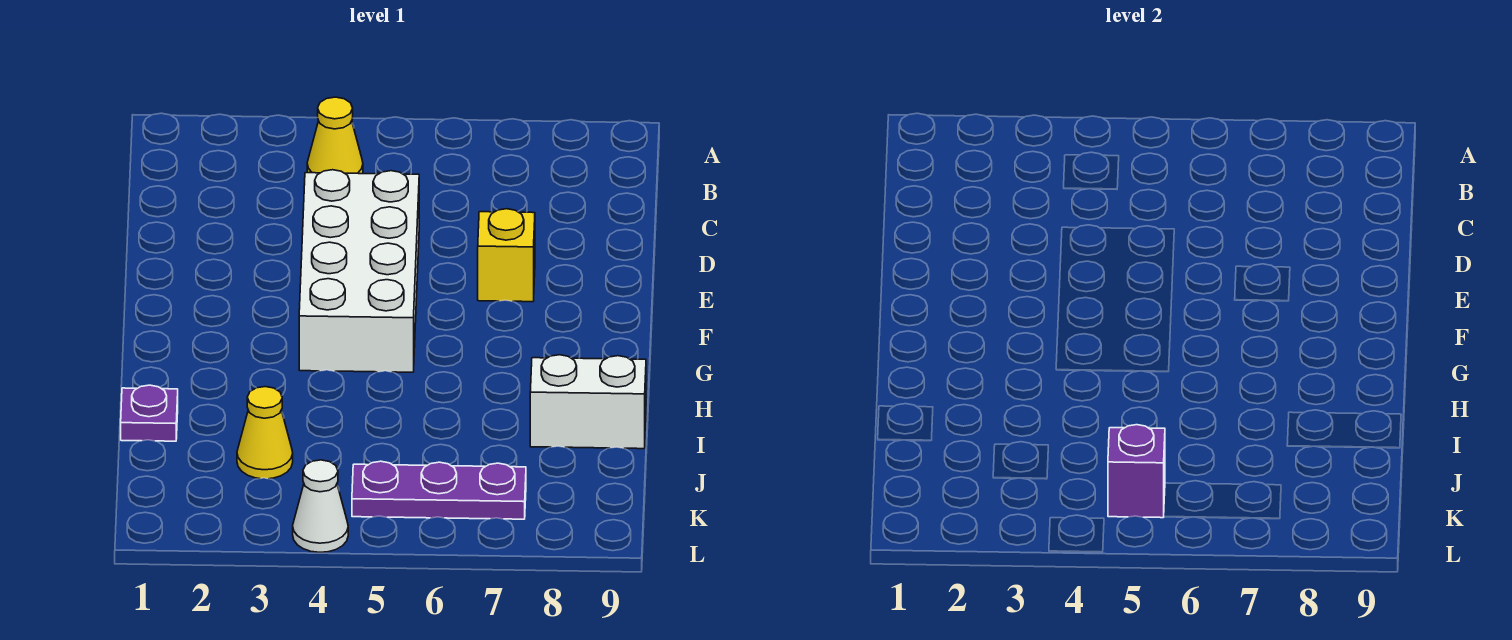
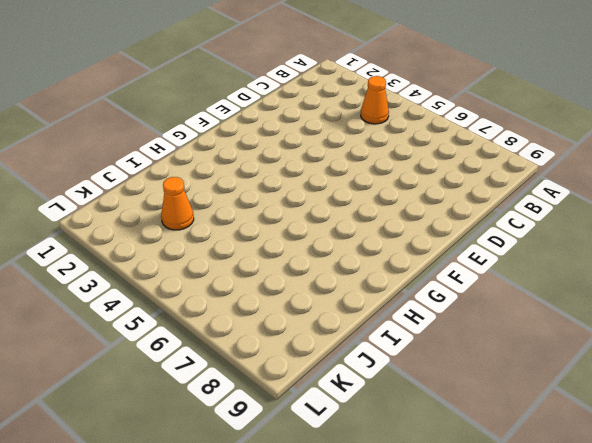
orange cone B4 level 1 -> yellow cone B4 level 1
orange cone J3 level 1 -> yellow cone J3 level 1
none -> white brick D4:G5 level 1
none -> yellow brick E7 level 1

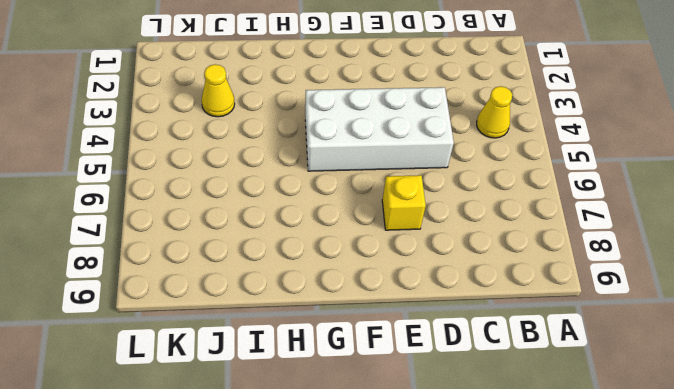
none -> purple plate I1 level 1
none -> white brick I8:I9 level 1

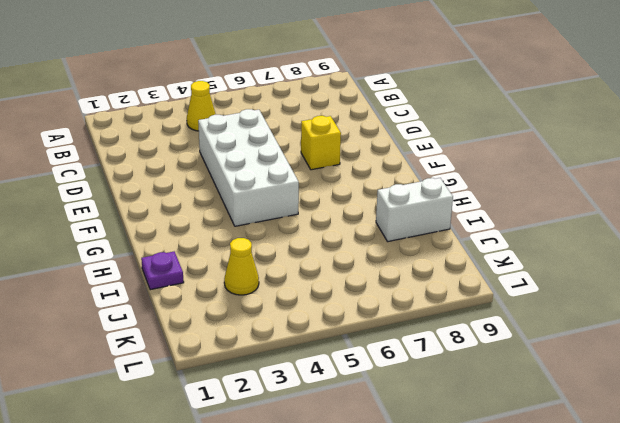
none -> purple plate K5:K7 level 1
none -> white cone L4 level 1

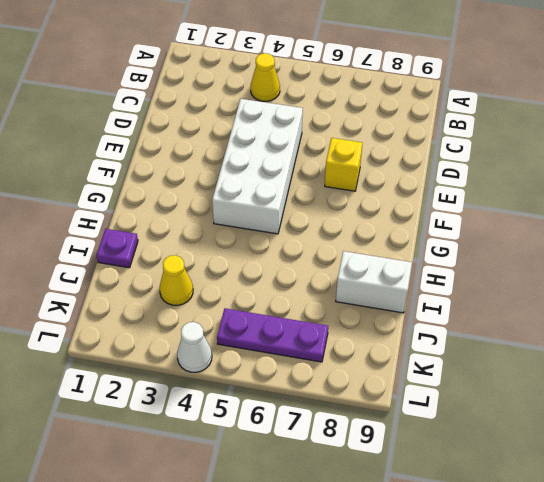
none -> purple brick K5 level 2

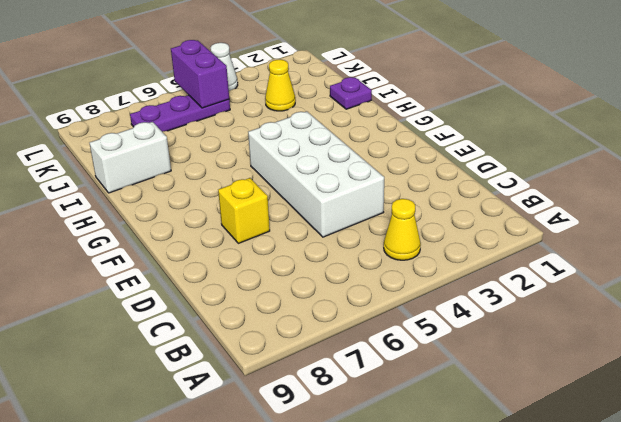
purple brick K5:L5 level 2 -> purple brick K5 level 2

